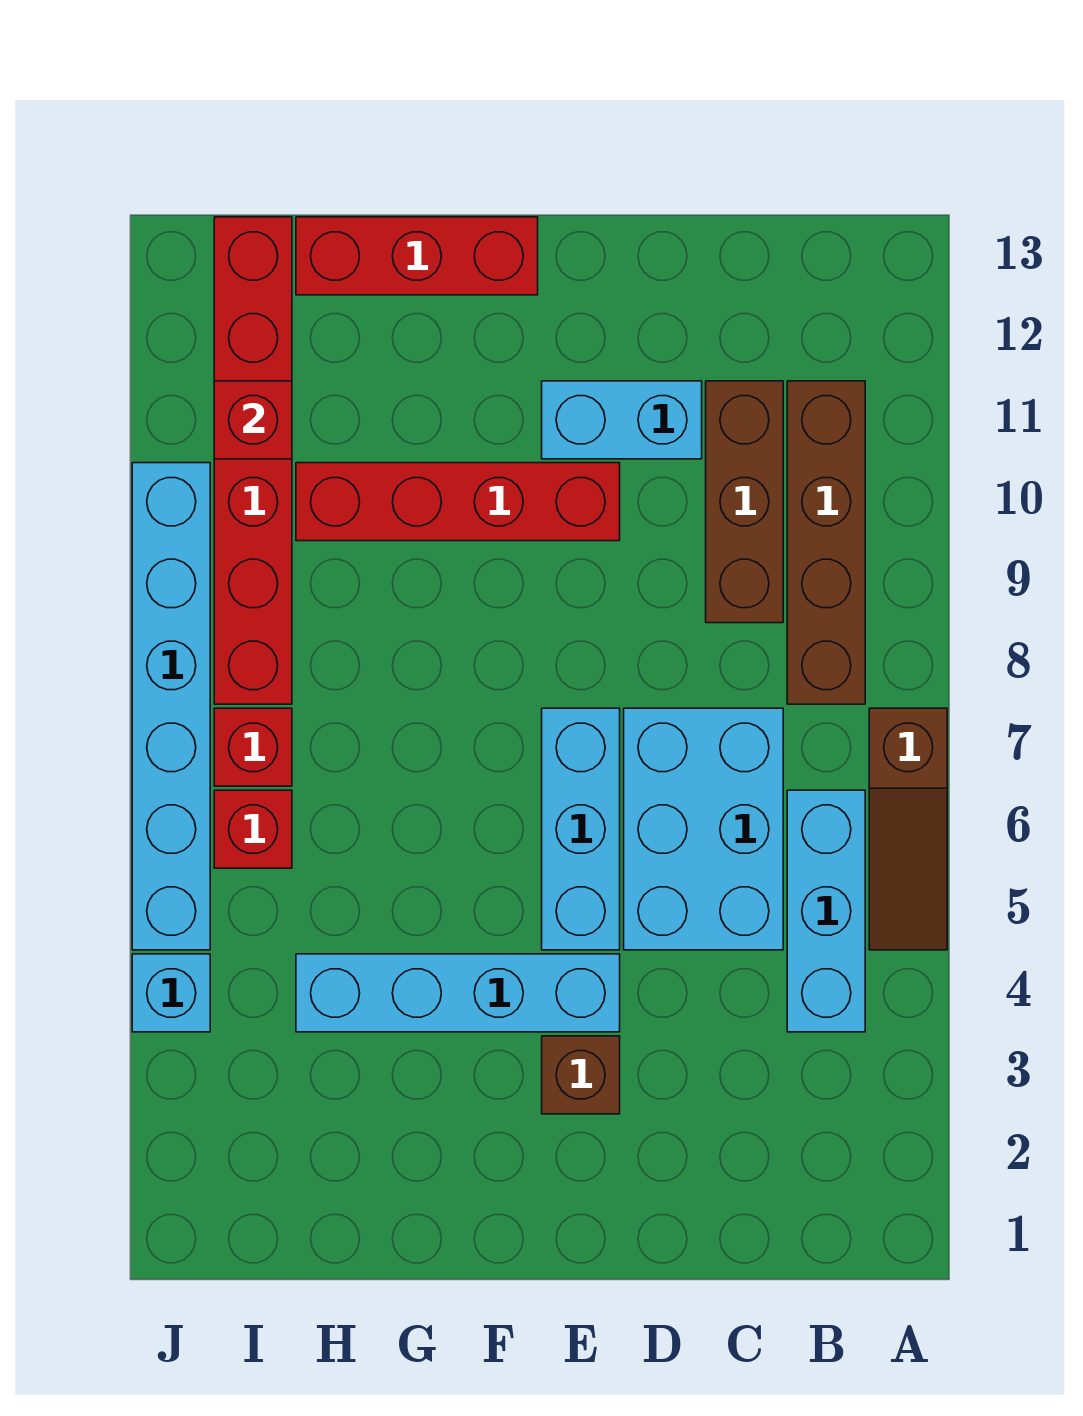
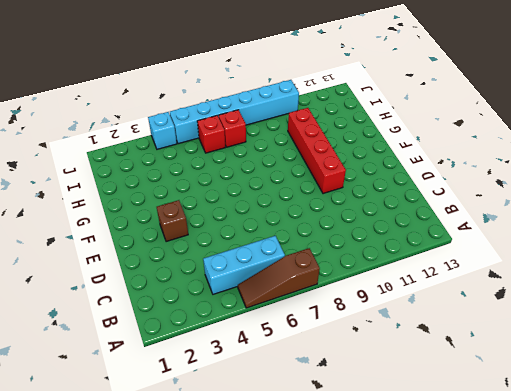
none -> brown brick B8:B11 level 1
none -> cyan brick C5:D7 level 1
none -> brown brick C9:C11 level 1

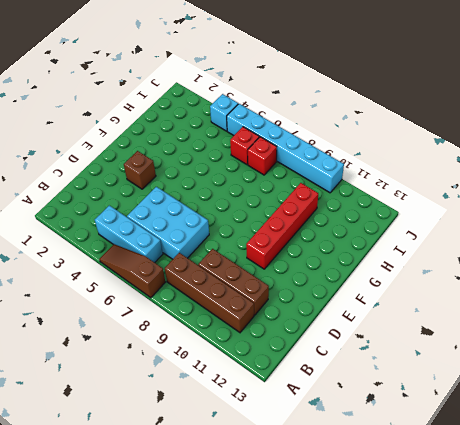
none -> cyan brick D11:E11 level 1
none -> cyan brick E4:H4 level 1
none -> cyan brick E5:E7 level 1

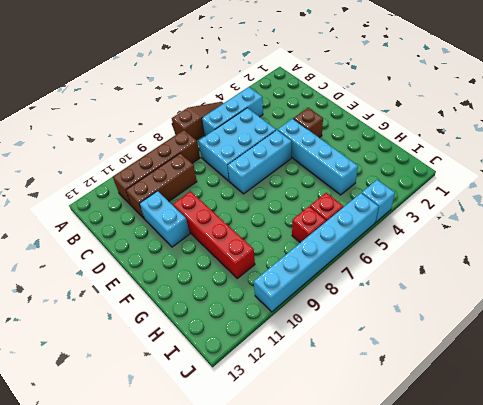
none -> red brick F13:H13 level 1
none -> red brick I8:I13 level 1
none -> red brick I11 level 2

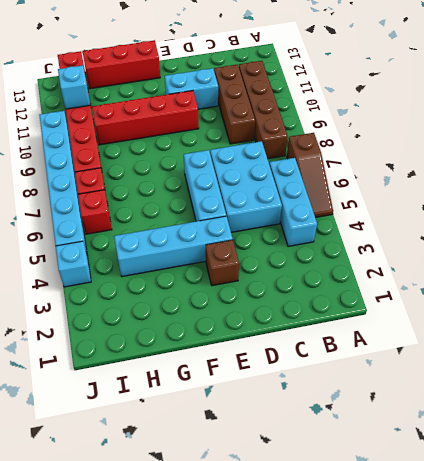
cyan brick I11 level 2 -> red brick I11 level 2

